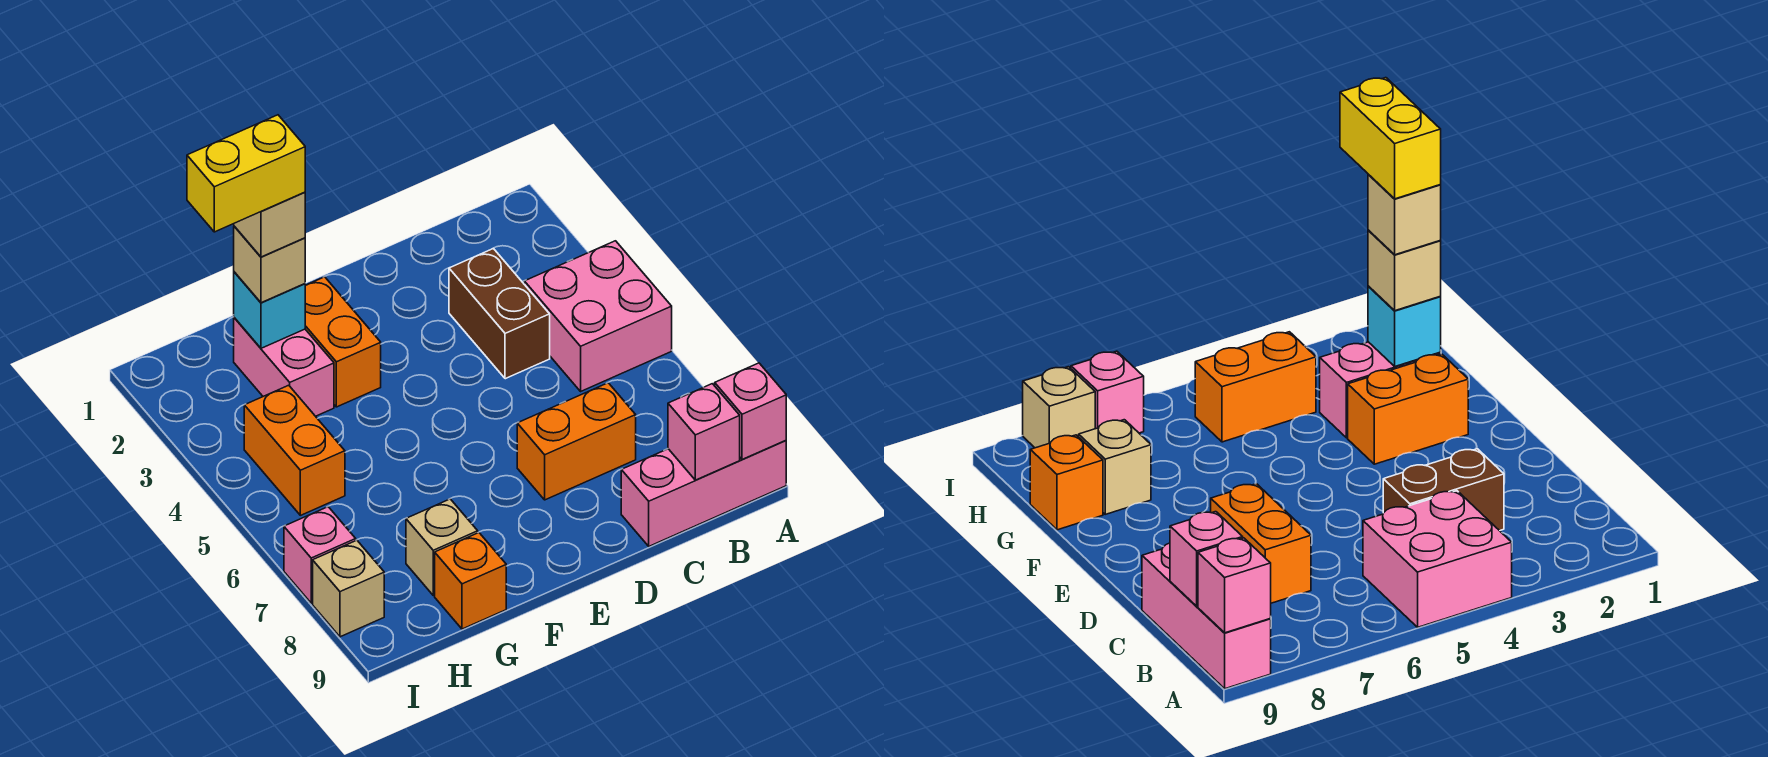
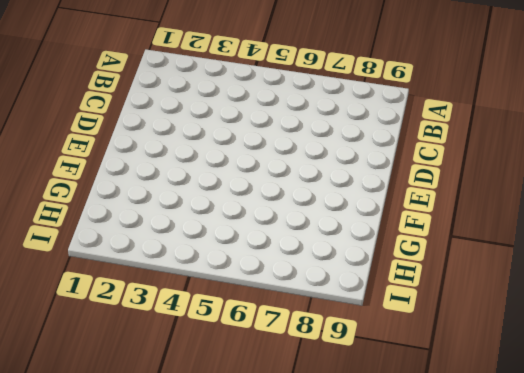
none -> pink brick A4:B5 level 1
none -> pink brick A9:C9 level 1
none -> brown brick C3:C4 level 1

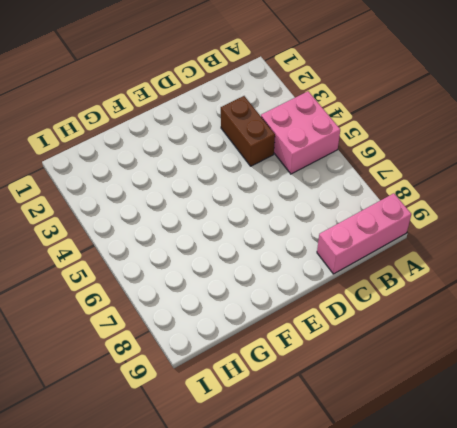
none -> orange brick C7:D7 level 1
none -> orange brick F2:F3 level 1
none -> pink brick G2:G3 level 1

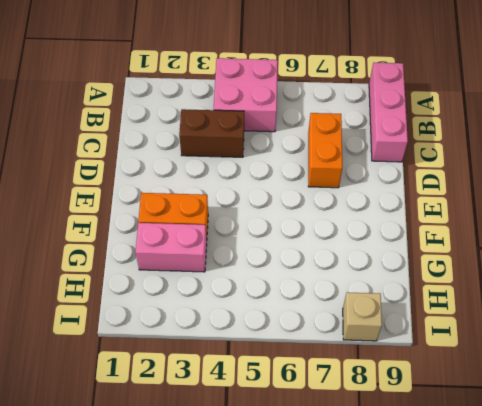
none -> tan brick G8 level 1
none -> orange brick G9 level 1
none -> orange brick H4:H5 level 1

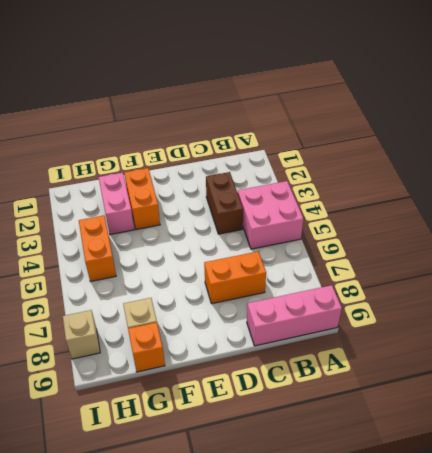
none -> pink brick I7 level 1
none -> pink brick A9 level 2
none -> pink brick B9 level 2

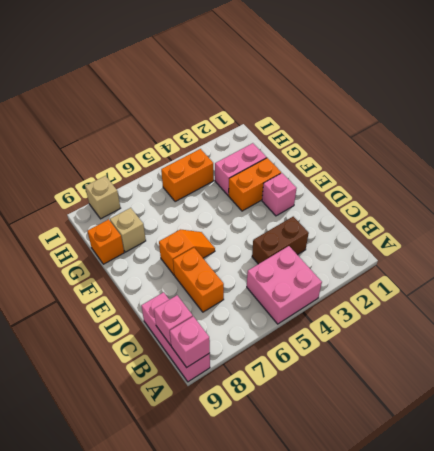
pink brick E2 level 1 -> pink brick I7 level 1
orange slope E6:E7 level 1 top 7 -> none
none -> cyan brick G2 level 2
none -> tan brick G2 level 3
none -> tan brick G2 level 4

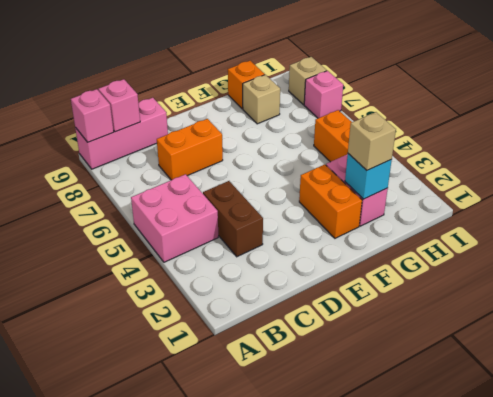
none -> tan brick G2 level 4
none -> yellow brick G2:H2 level 5

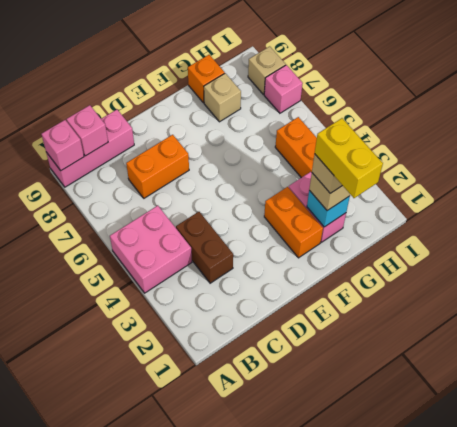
yellow brick G1:G2 level 5 -> yellow brick G2:H2 level 5

